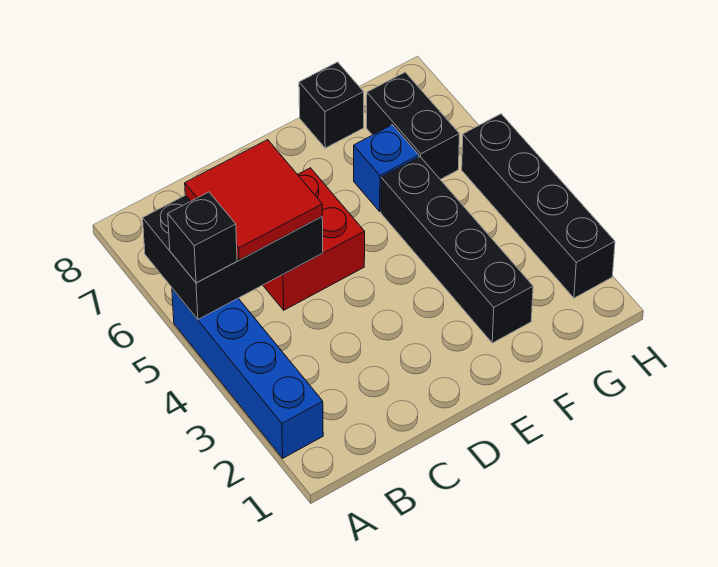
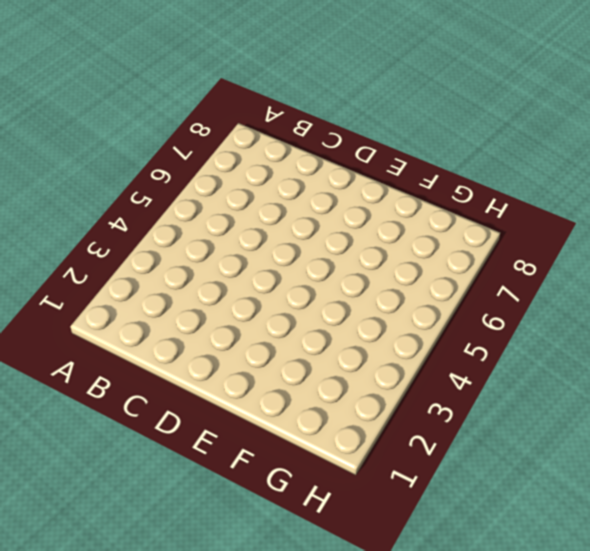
none -> blue brick A2:A5 level 1
none -> red brick C5:D6 level 1

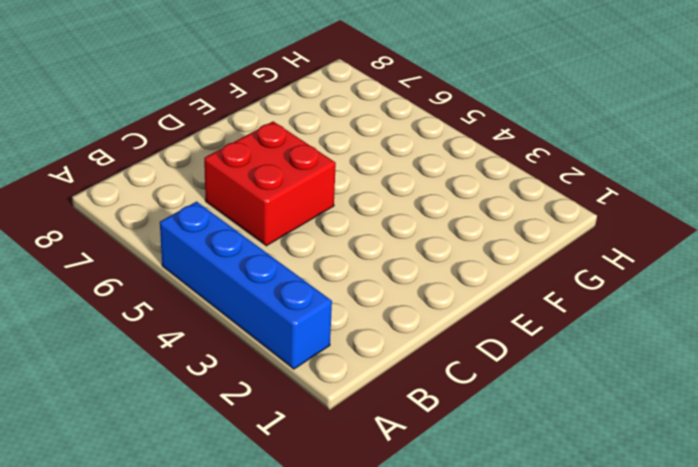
none -> black brick F2:F5 level 1
none -> blue brick F6 level 1

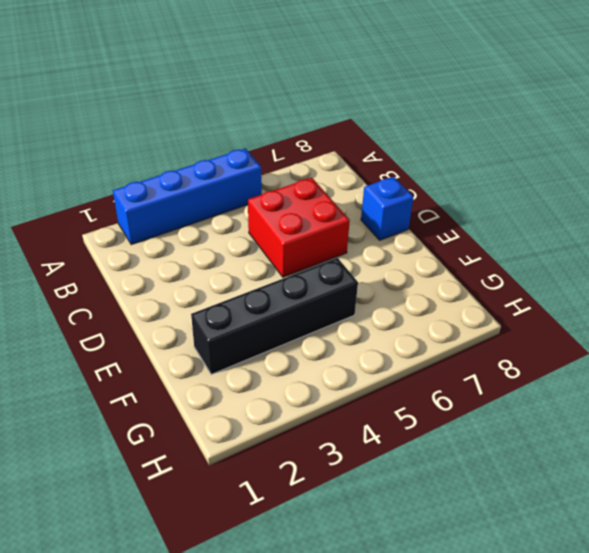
blue brick D8 level 1 -> blue brick F6 level 1
none -> black brick F8 level 1
none -> black brick G6:G7 level 1

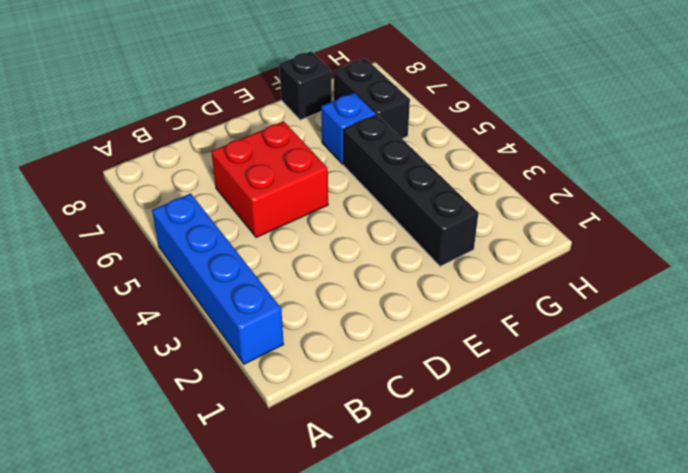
none -> black brick H2:H5 level 1
none -> black brick A5:C6 level 2

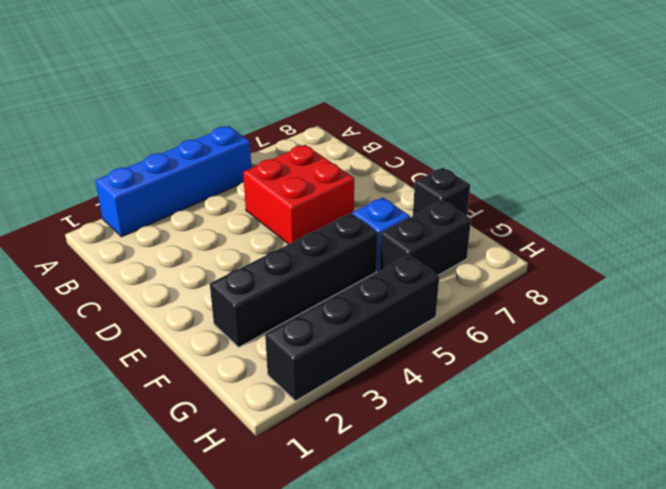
none -> black brick A5:C6 level 2
none -> black brick A5 level 3

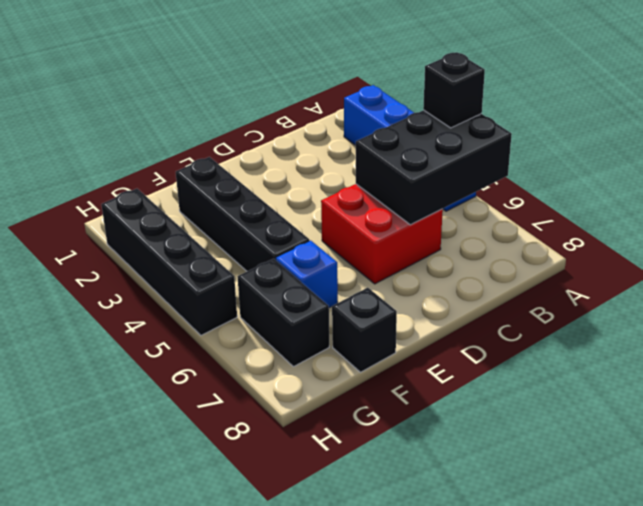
none -> red tile B5:C6 level 3

